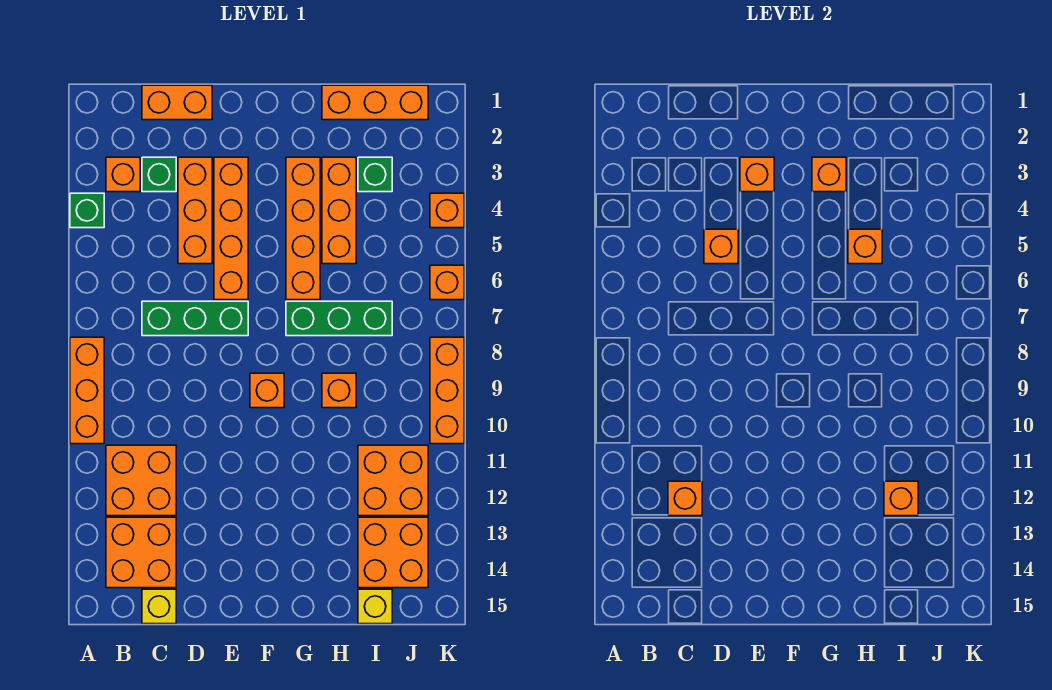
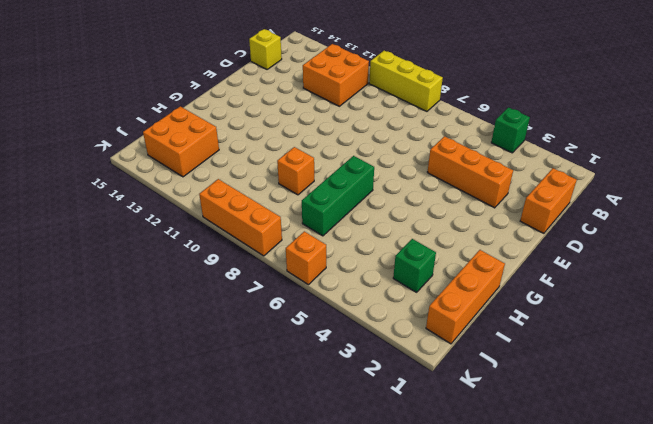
yellow brick A8:A10 level 1 -> orange brick A8:A10 level 1
none -> orange brick B3 level 1
none -> orange brick B13:C14 level 1
none -> green brick C3 level 1
none -> green brick C7:E7 level 1

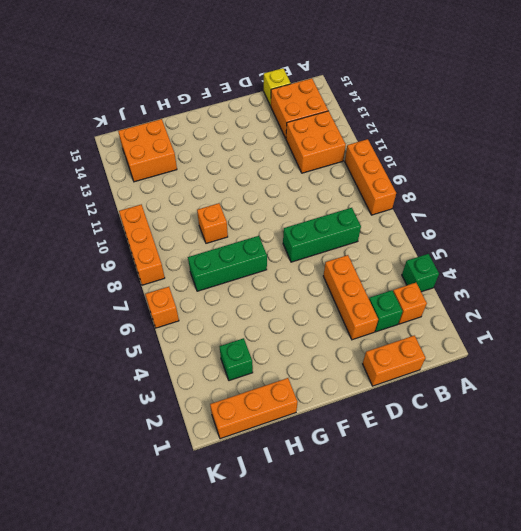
none -> orange brick E3:E6 level 1
none -> orange brick F9 level 1
none -> orange brick G3:G6 level 1
none -> orange brick H3:H5 level 1

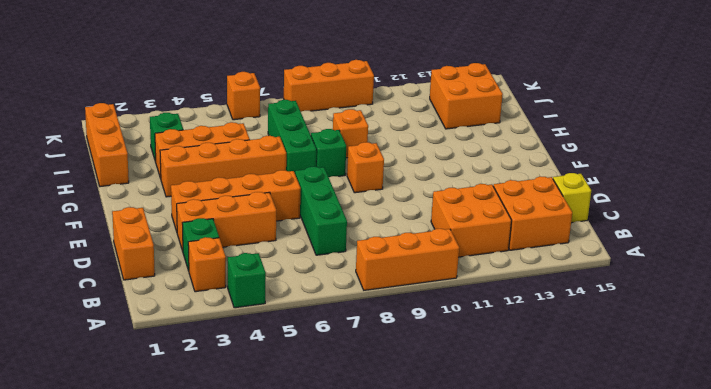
green brick G8 level 1 -> none
none -> orange brick I11:J12 level 1
none -> yellow brick I15 level 1
none -> orange brick K4 level 1
none -> orange brick C12 level 2

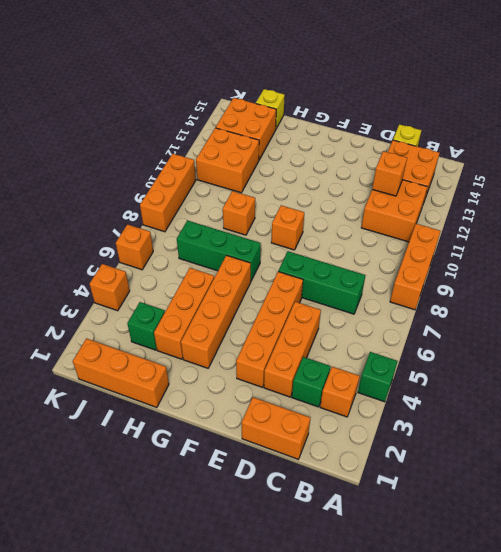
none -> orange brick D5 level 2
none -> orange brick E3 level 2
none -> orange brick G3 level 2
none -> orange brick H5 level 2

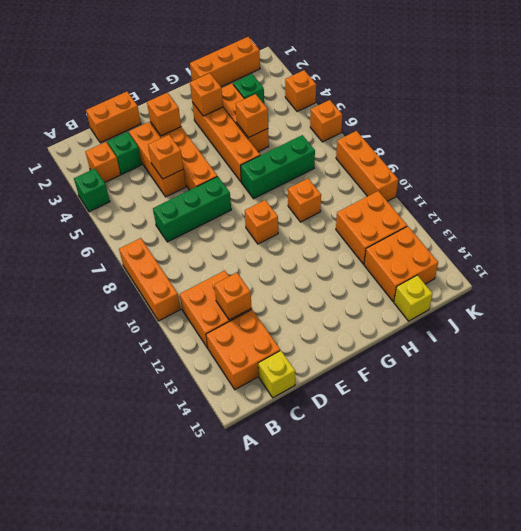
none -> orange brick I12 level 2

